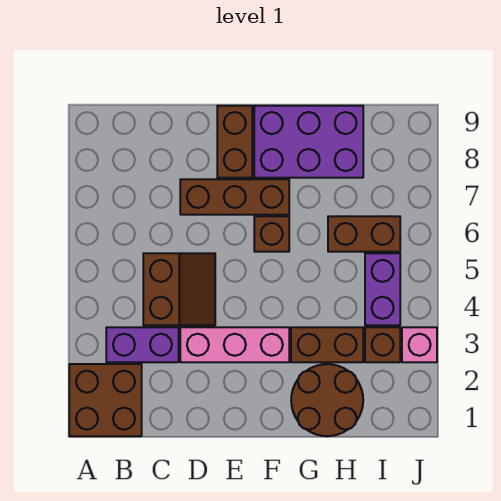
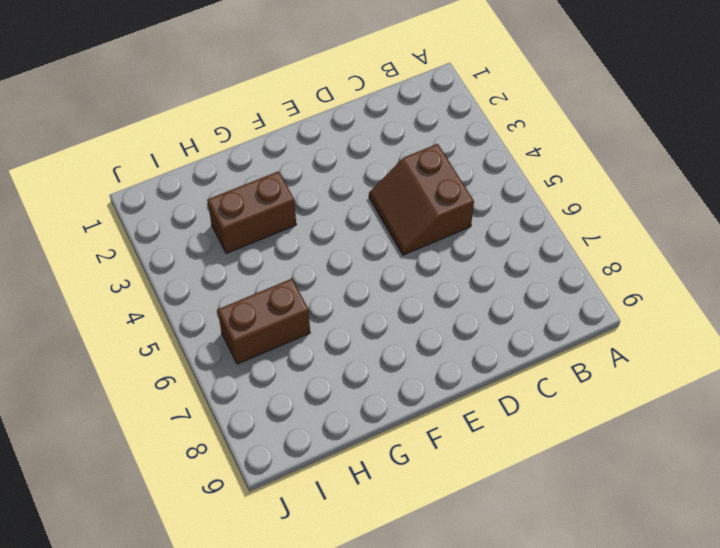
none -> brown brick A1:B2 level 1
none -> purple brick B3:C3 level 1
none -> pink brick D3:F3 level 1

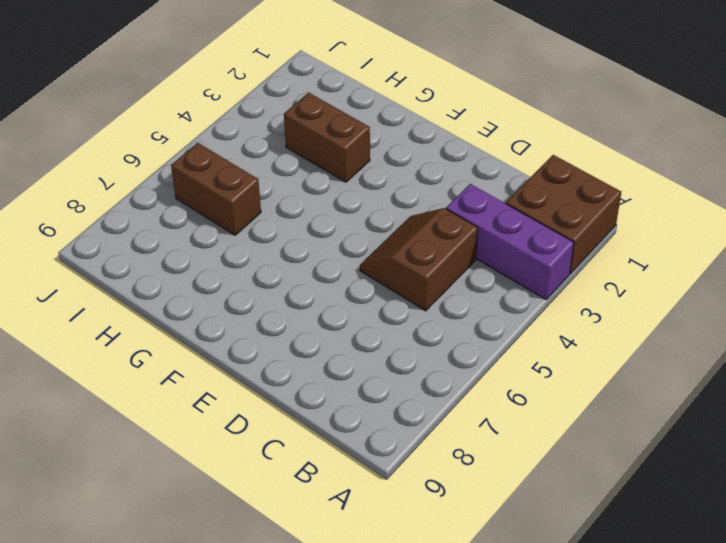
purple brick A3:C3 level 1 -> purple brick B3:C3 level 1
none -> pink brick D3:F3 level 1
none -> brown brick D7:F7 level 1
none -> brown brick E8:E9 level 1

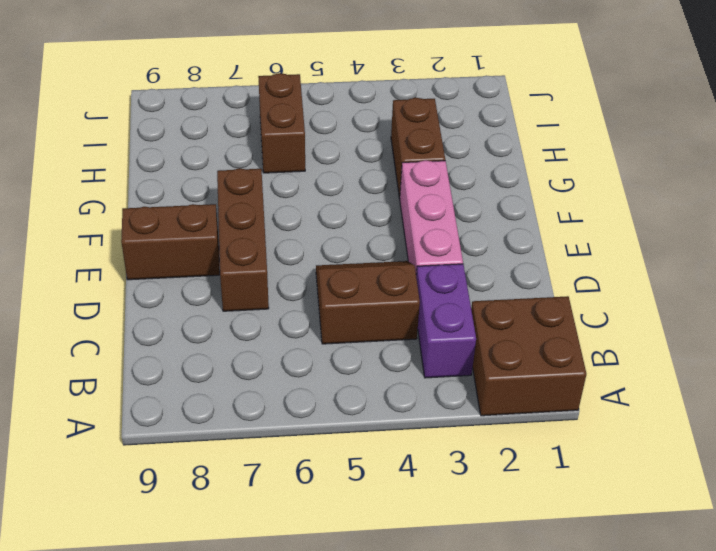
none -> brown brick F6 level 1
none -> purple brick F8:H9 level 1
none -> brown round brick G1:H2 level 1

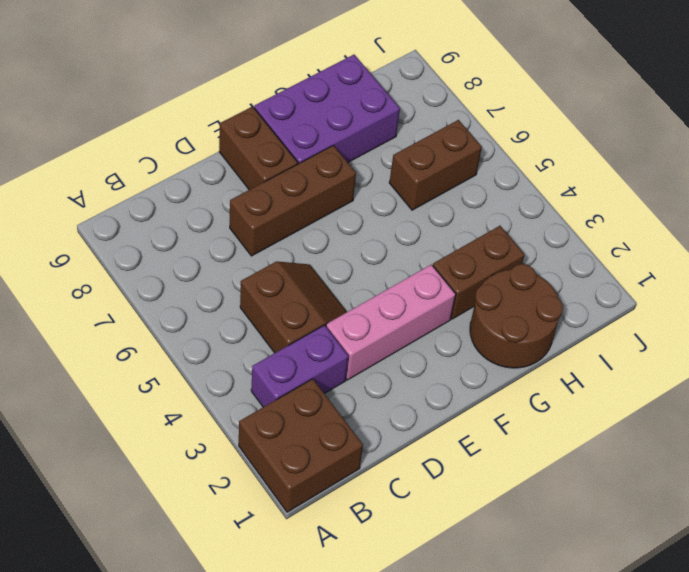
none -> brown brick F6 level 1
none -> brown brick I3 level 1
none -> purple brick I4:I5 level 1

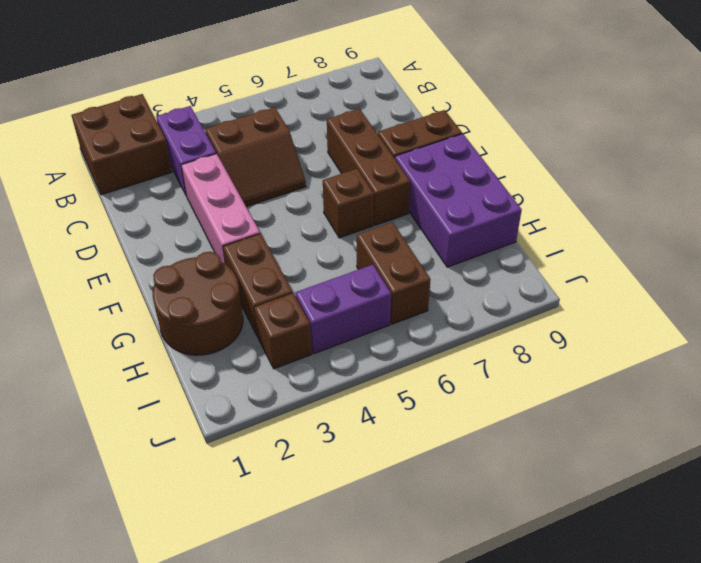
none -> pink brick J3 level 1

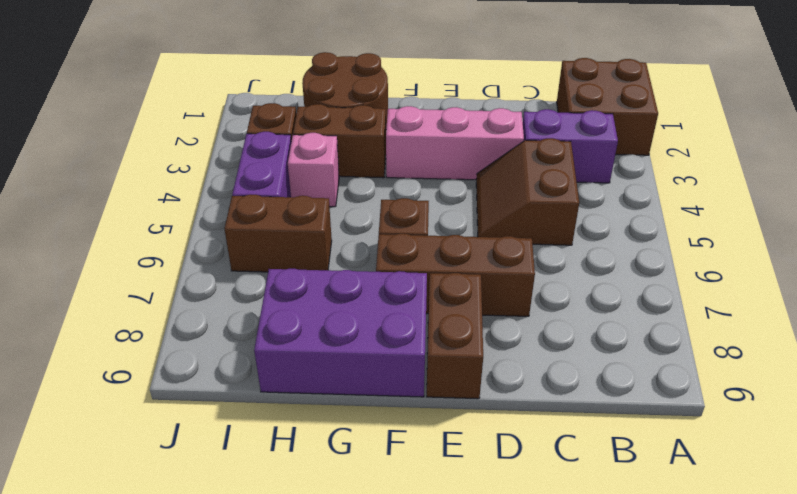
pink brick H4 level 1 -> pink brick J3 level 1

